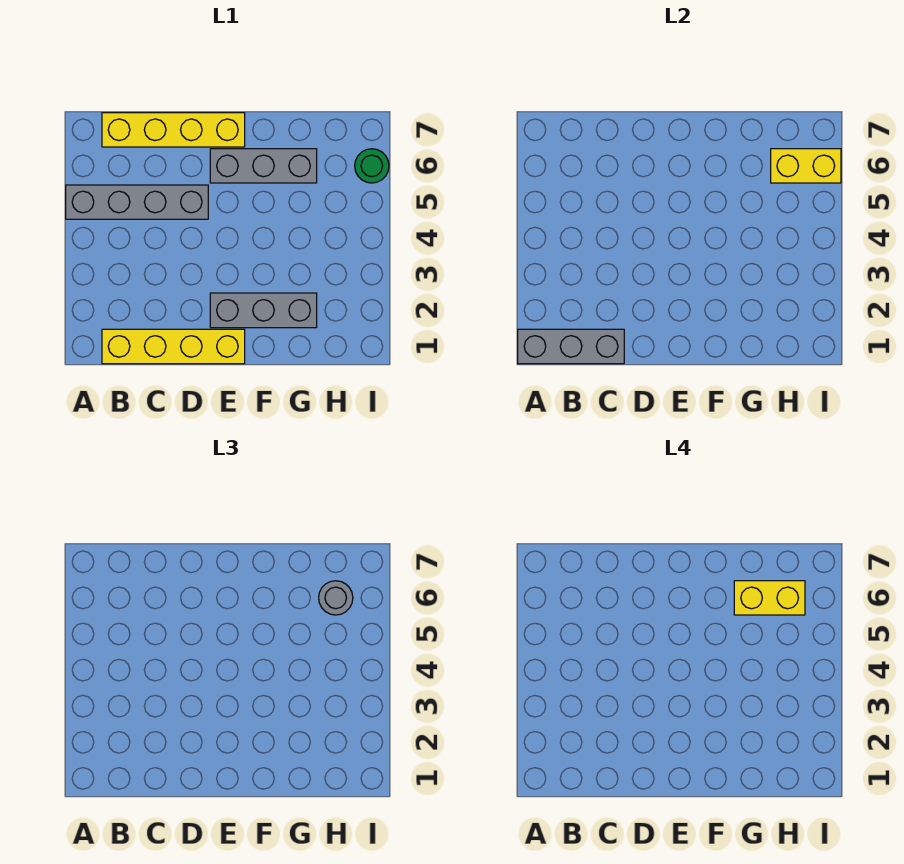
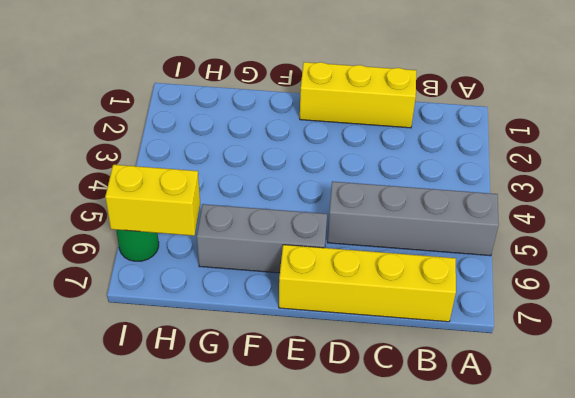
yellow brick C1:E1 level 1 -> yellow brick B1:E1 level 1
none -> grey brick E2:G2 level 1
none -> grey brick A1:C1 level 2

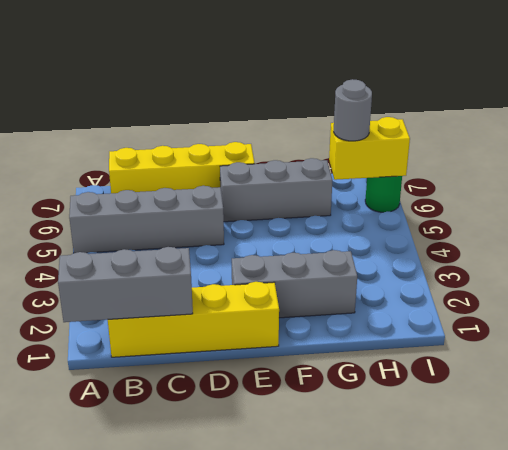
none -> yellow brick G6:H6 level 4

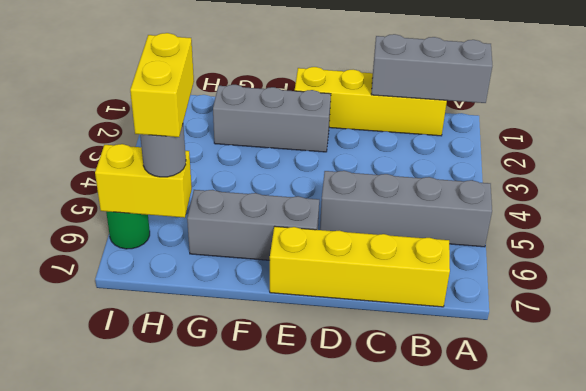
yellow brick H5:H6 level 4 -> yellow brick G6:H6 level 4

